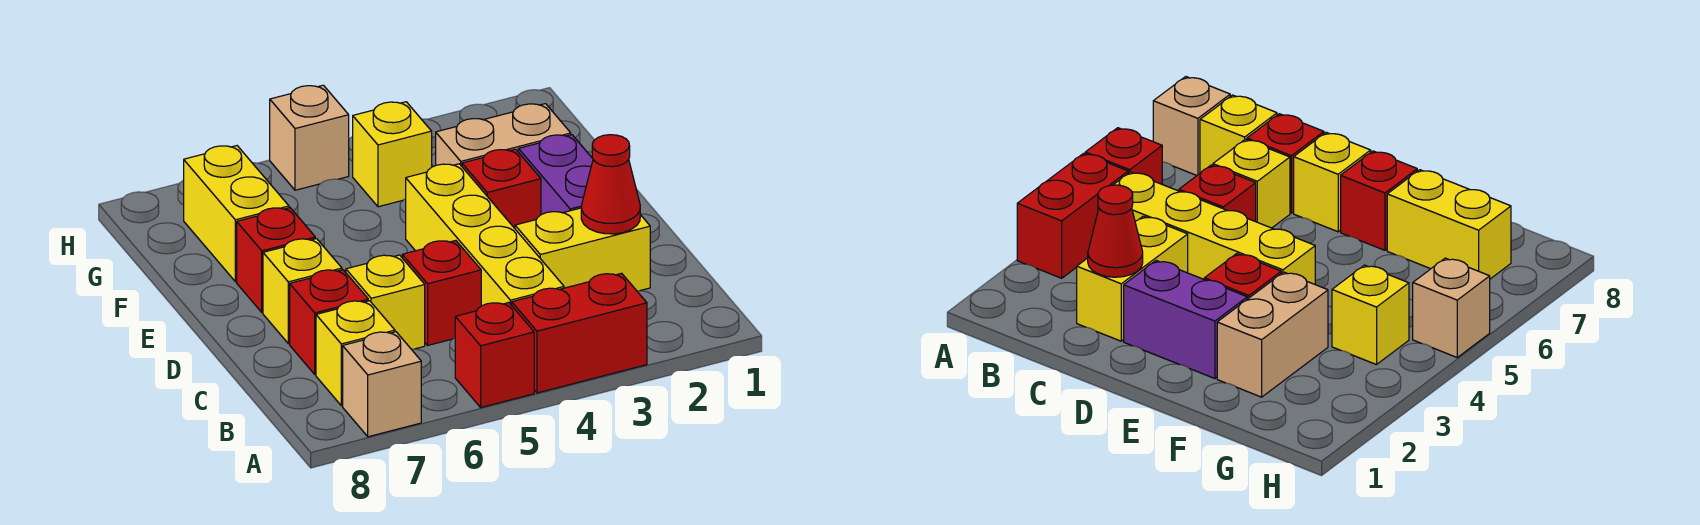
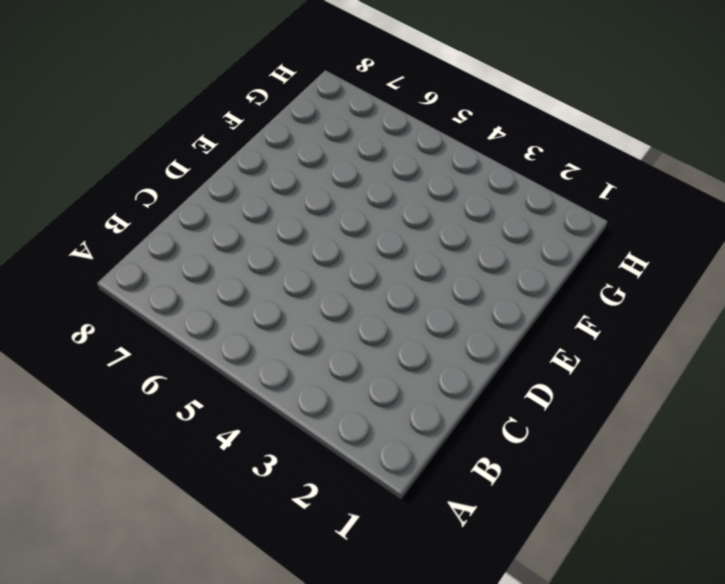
none -> red brick A3:A4 level 1
none -> red brick A5 level 1
none -> tan brick A7 level 1

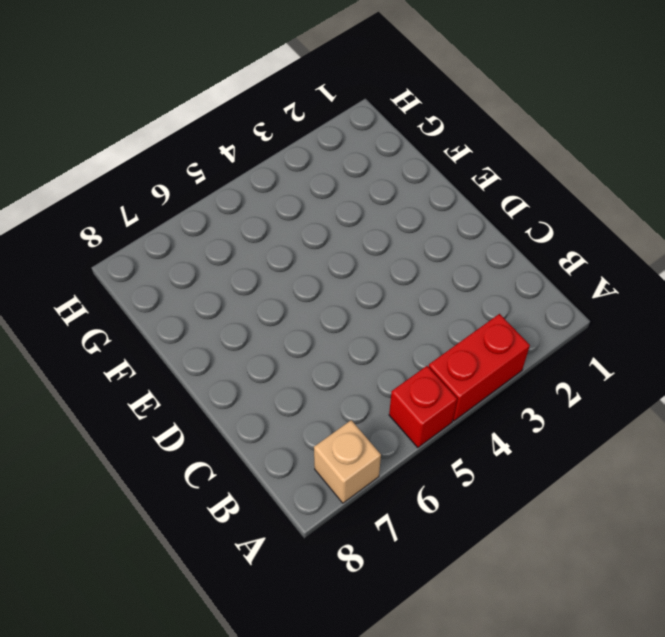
none -> yellow brick B4:E4 level 1
none -> yellow brick B7 level 1
none -> yellow brick C2:C3 level 1

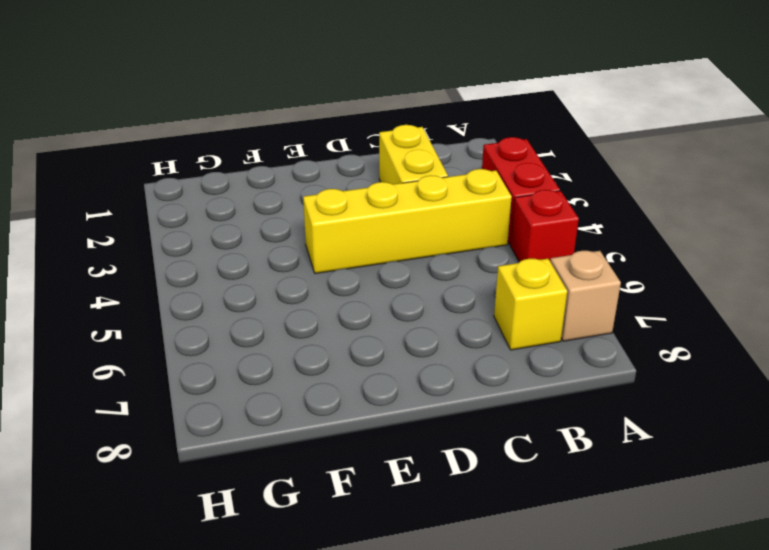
none -> red brick C5 level 1
none -> yellow brick C6 level 1
none -> red brick C7 level 1

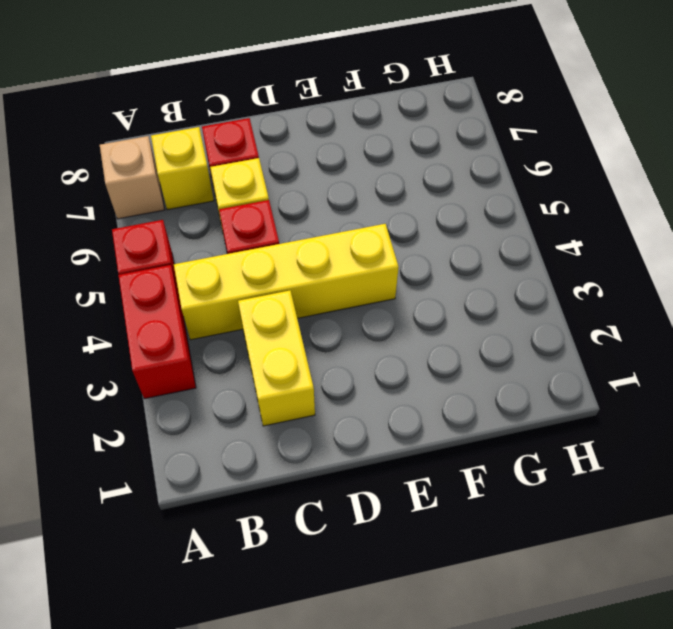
none -> purple brick D2:E2 level 1
none -> yellow brick D7 level 1
none -> red brick E3 level 1

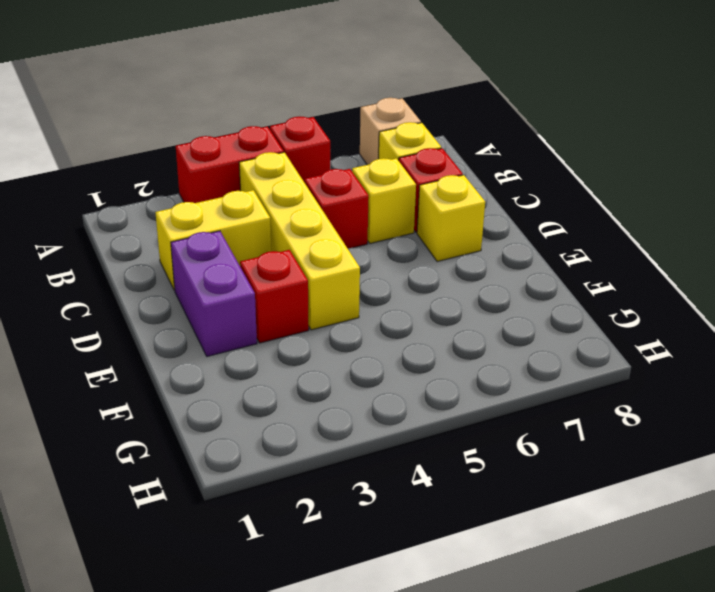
none -> red brick E7 level 1
none -> tan brick F2:F3 level 1
none -> yellow brick F7:G7 level 1

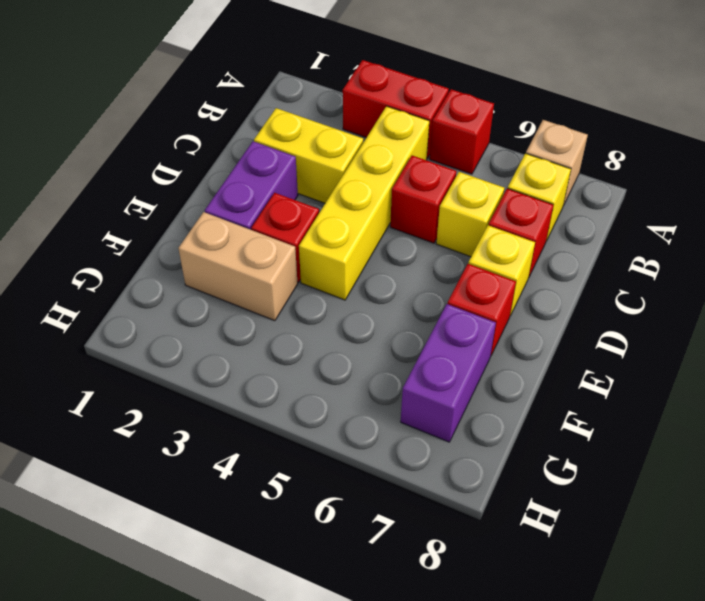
purple brick F7:G7 level 1 -> yellow brick F7:G7 level 1
none -> yellow brick G4 level 1
none -> tan brick H5 level 1
none -> red cone C2 level 2

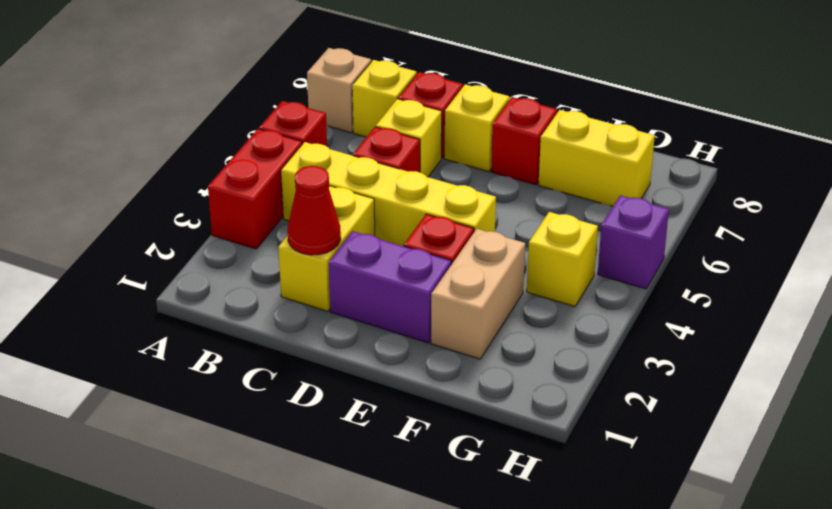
purple brick H5 level 1 -> tan brick H5 level 1

